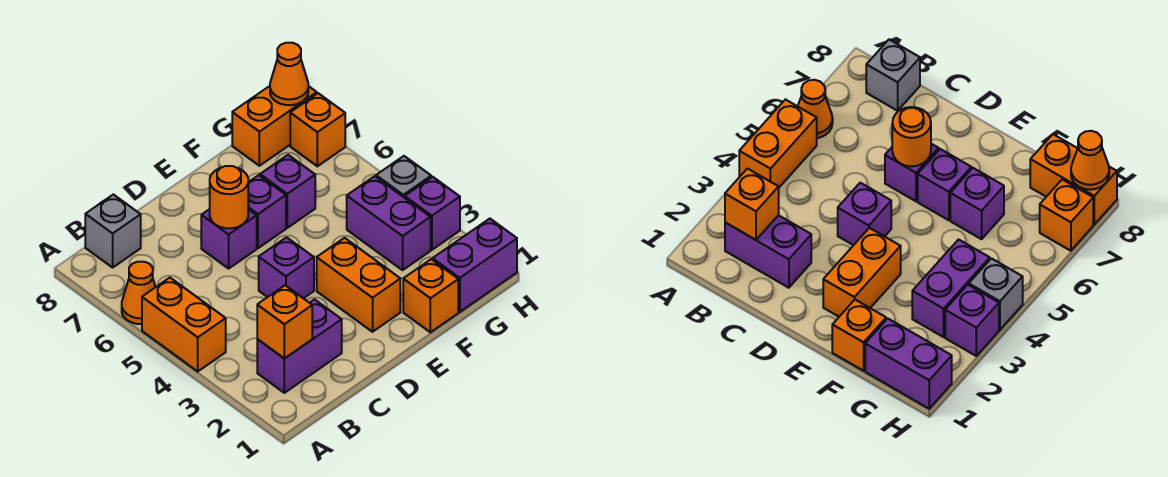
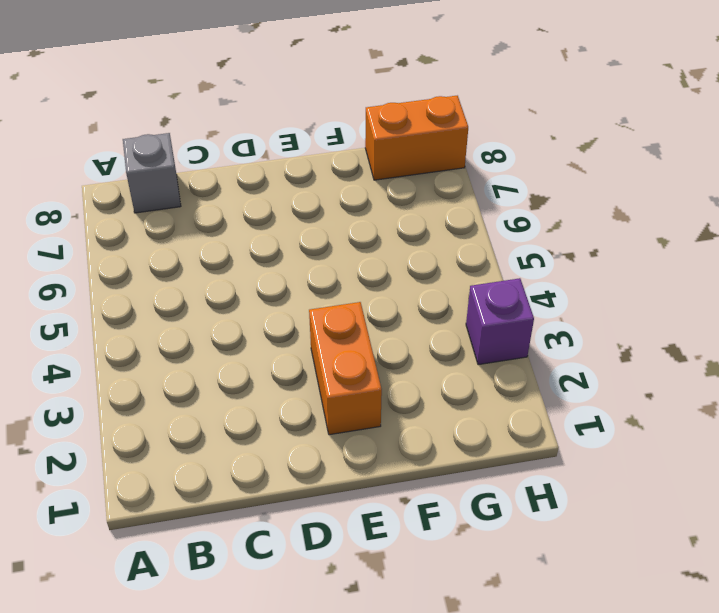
none -> orange brick A4:A5 level 1
none -> orange cone A6 level 1
none -> purple brick B2:C2 level 1

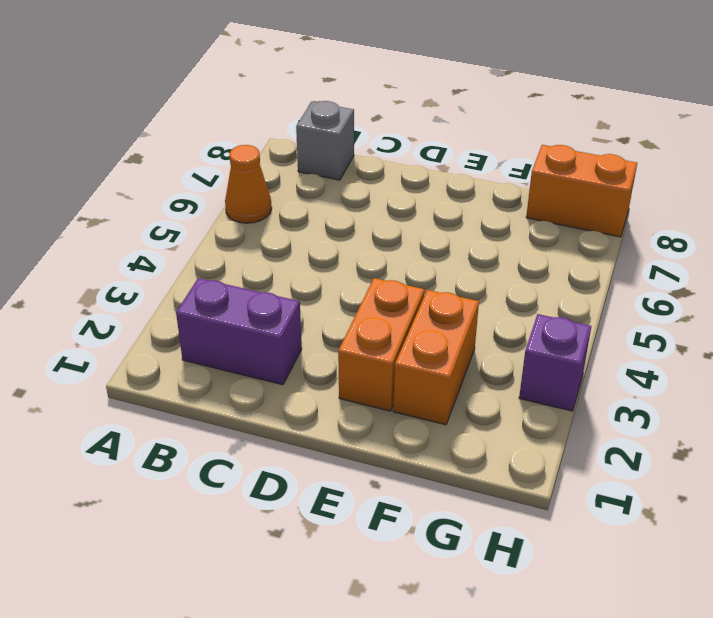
orange brick F2:F3 level 1 -> orange brick A4:A5 level 1
none -> purple brick D4 level 1
none -> purple brick D6 level 1
none -> purple brick E6 level 1

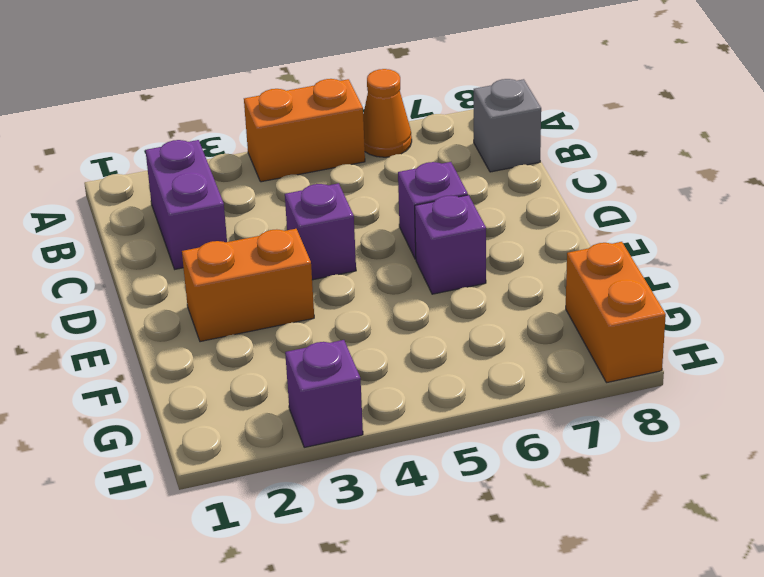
none -> orange brick F1 level 1
none -> purple brick F6 level 1
none -> purple brick G1:H1 level 1

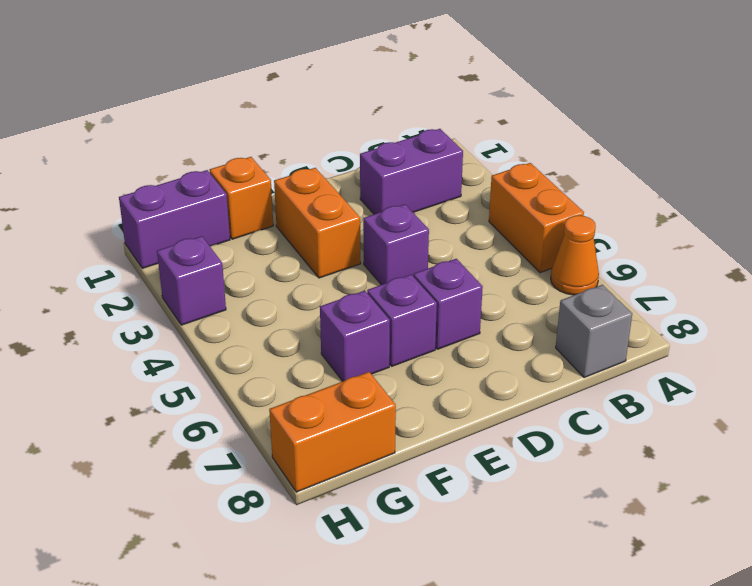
none -> purple brick G3:G4 level 1
none -> grey brick H4 level 1
none -> orange brick H7 level 1

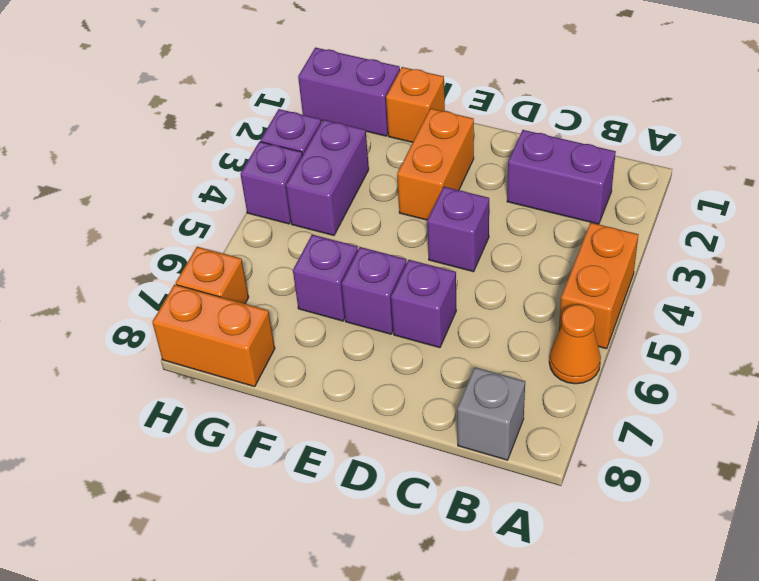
purple brick H4 level 1 -> grey brick H4 level 1
none -> orange brick B2 level 2
none -> orange round brick D6 level 2
none -> orange cone H8 level 2

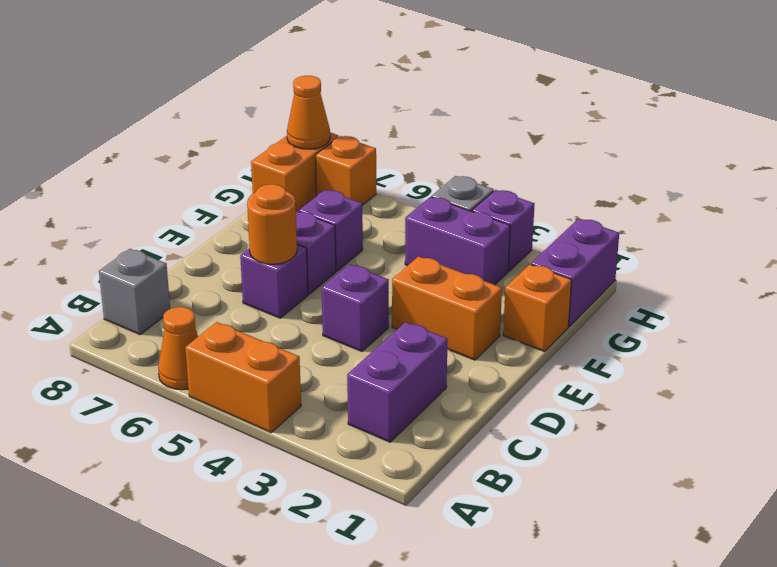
none -> orange brick B2 level 2

